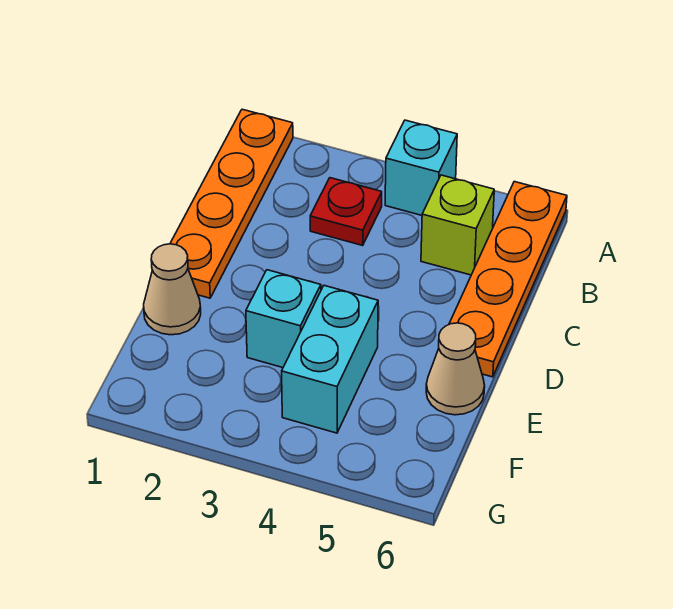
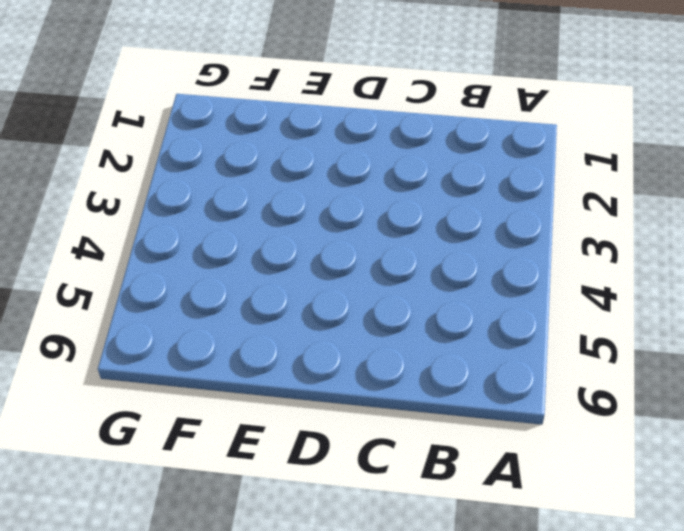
none -> orange plate A1:D1 level 1
none -> cyan brick A4 level 1

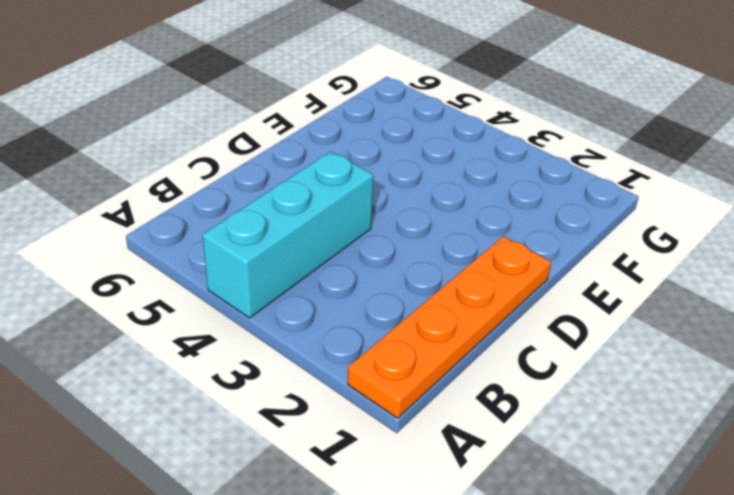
cyan brick A4:C4 level 1 -> cyan brick A4 level 1
none -> orange plate A6:D6 level 1
none -> red plate B3 level 1

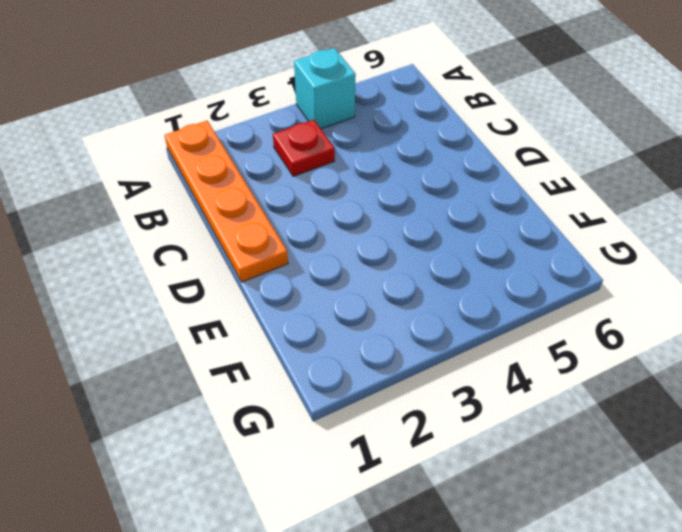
none -> orange plate A6:D6 level 1
none -> lime brick B5 level 1

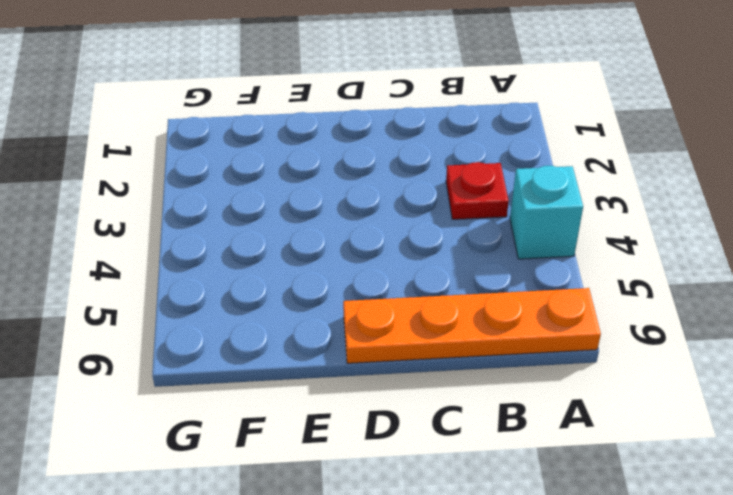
none -> orange plate A1:D1 level 1
none -> lime brick B5 level 1

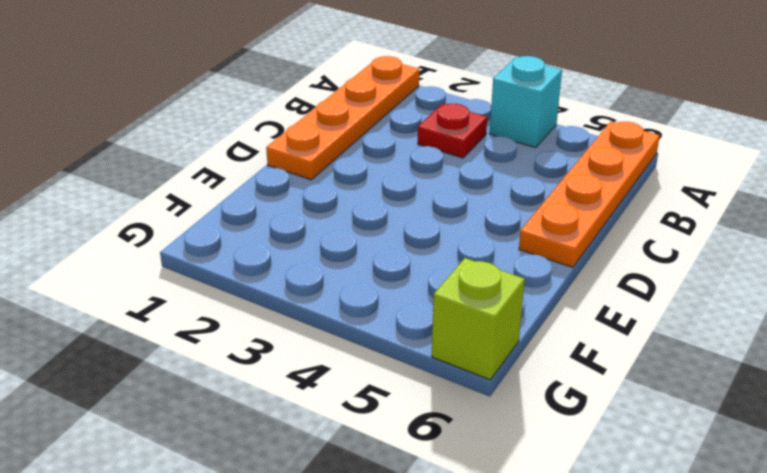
lime brick G6 level 1 -> lime brick B5 level 1
none -> tan cone E1 level 1
none -> cyan brick E3 level 1

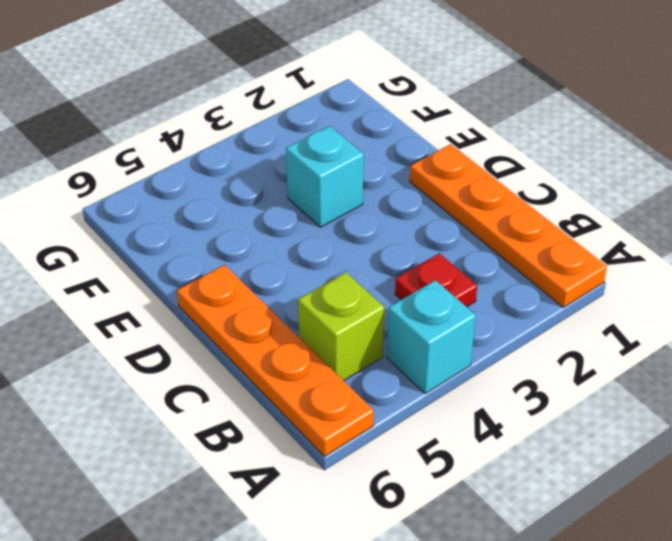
none -> tan cone E1 level 1
none -> cyan brick E4:F4 level 1

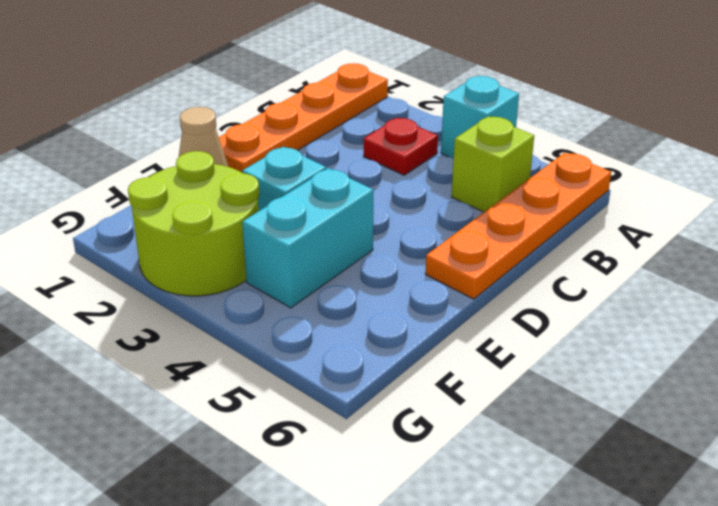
lime round brick F2:G3 level 1 -> none
none -> tan cone E6 level 1

